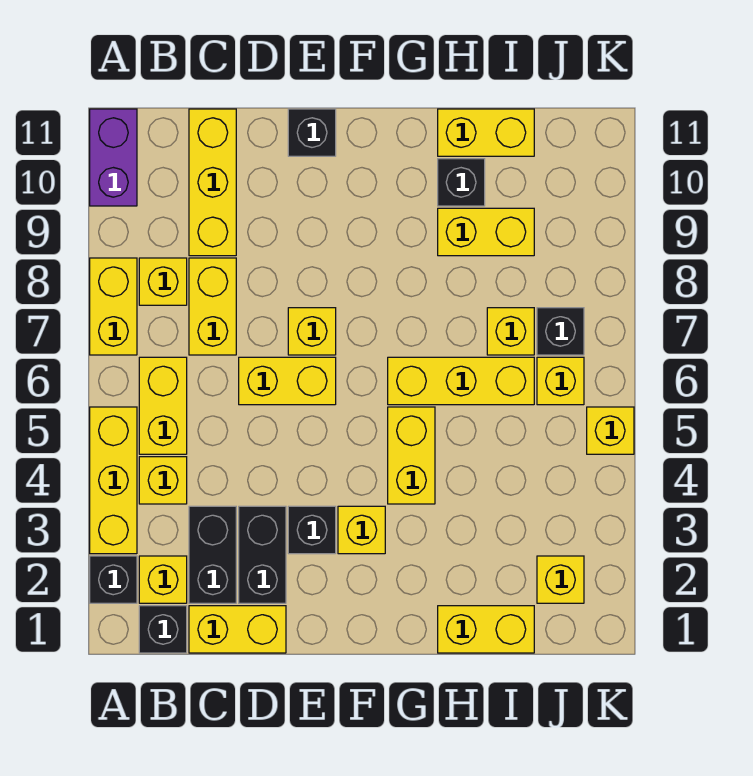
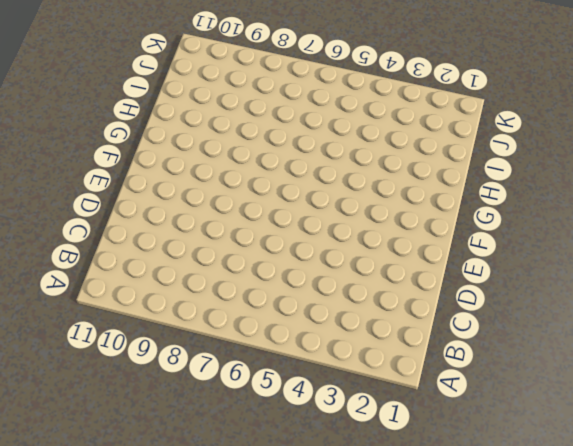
none -> black brick A2 level 1
none -> yellow brick A3:A5 level 1
none -> yellow brick A7:A8 level 1
none -> purple brick A10:A11 level 1

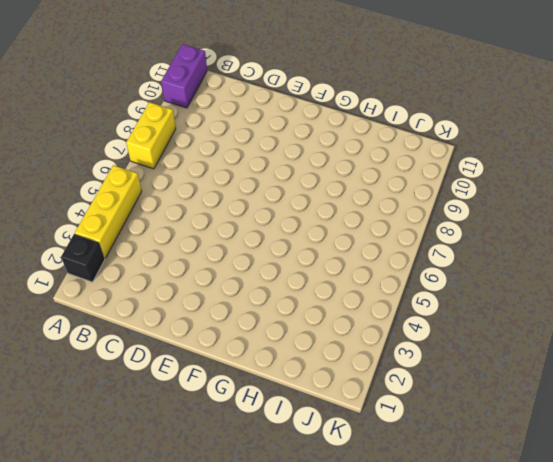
none -> black brick B1 level 1
none -> yellow brick B2 level 1
none -> yellow brick B4 level 1
none -> yellow brick B5:B6 level 1

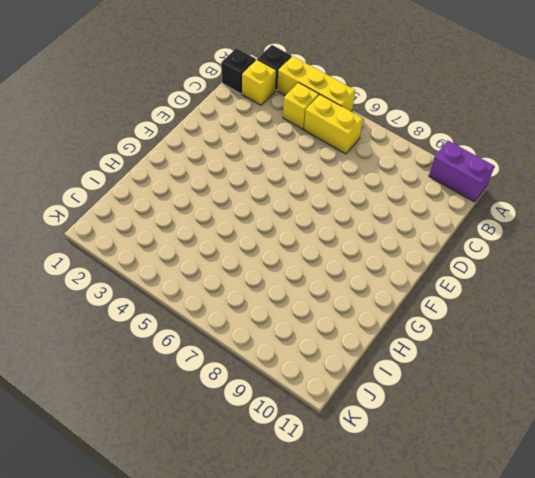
none -> yellow brick A7:A8 level 1
none -> yellow brick B8 level 1
none -> yellow brick C1:D1 level 1
none -> black brick C2:C3 level 1

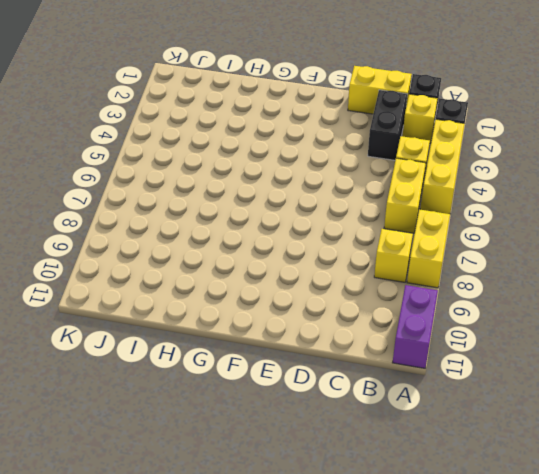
none -> yellow brick C7:C8 level 1
none -> yellow brick C9:C11 level 1
none -> black brick D2:D3 level 1
none -> yellow brick D6:E6 level 1

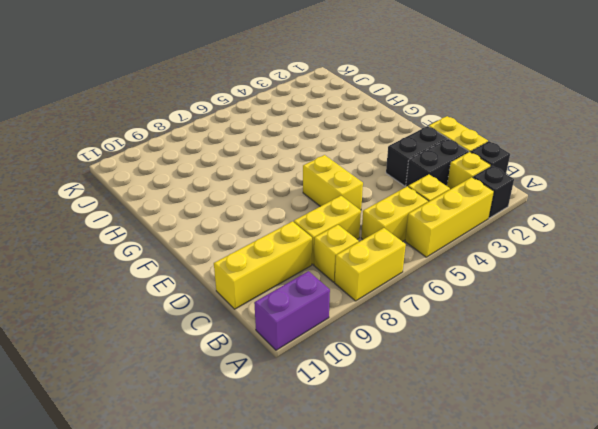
none -> black brick E3 level 1
none -> yellow brick E7 level 1
none -> black brick E11 level 1
none -> yellow brick F3 level 1

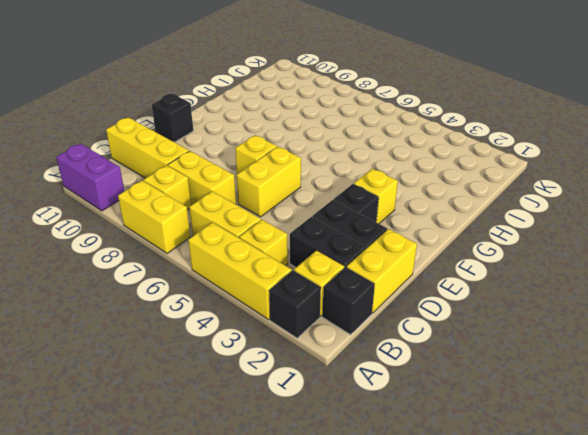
none -> yellow brick G4:G5 level 1
none -> yellow brick G6:I6 level 1
none -> yellow brick H1:I1 level 1
none -> yellow brick H9:I9 level 1

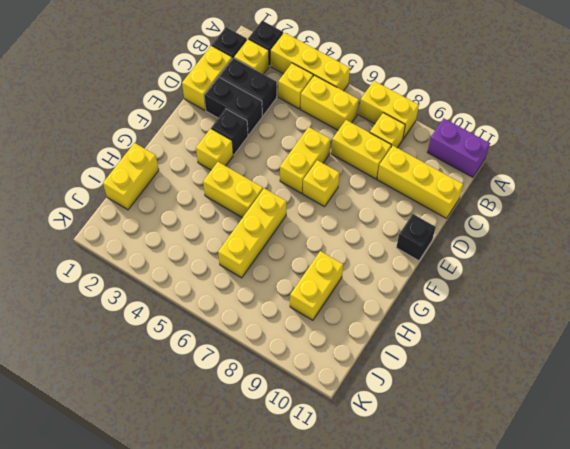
none -> black brick H10 level 1
none -> yellow brick H11:I11 level 1
none -> yellow brick I7 level 1
none -> yellow brick J2 level 1

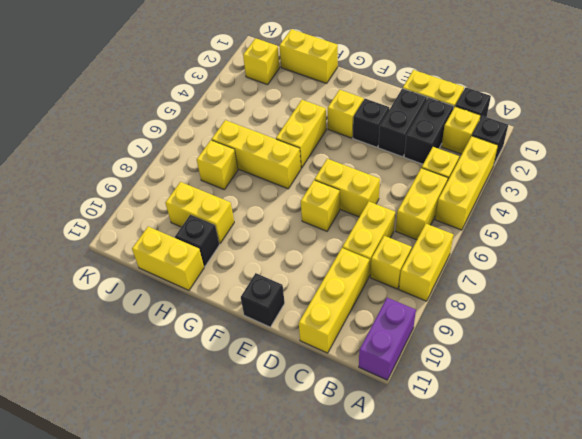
none -> yellow brick J6 level 1
none -> black brick J7 level 1
none -> yellow brick K5 level 1

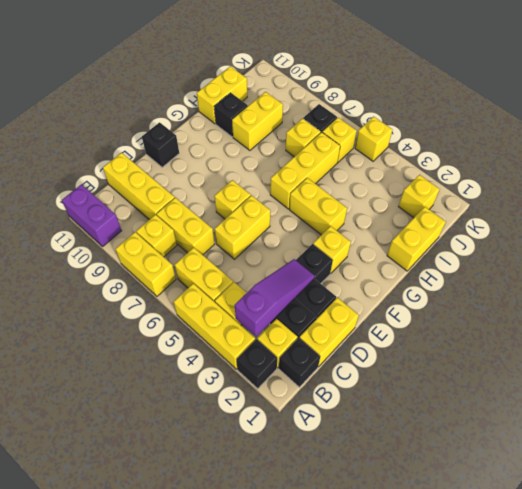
purple slope B3:D3 level 2 top B -> none

